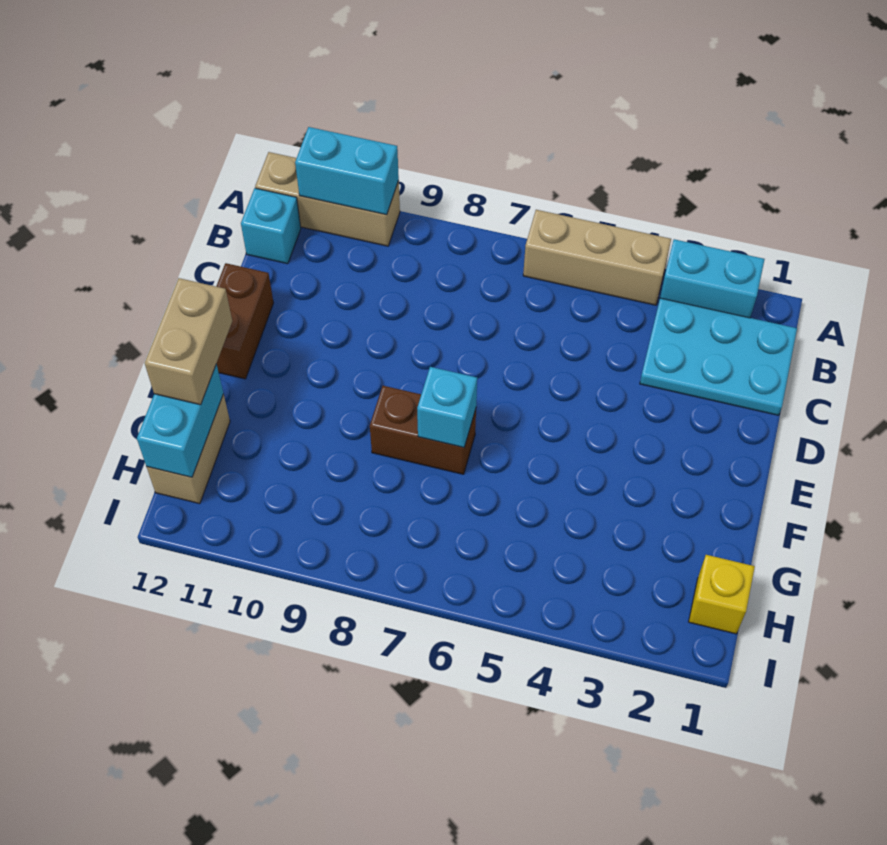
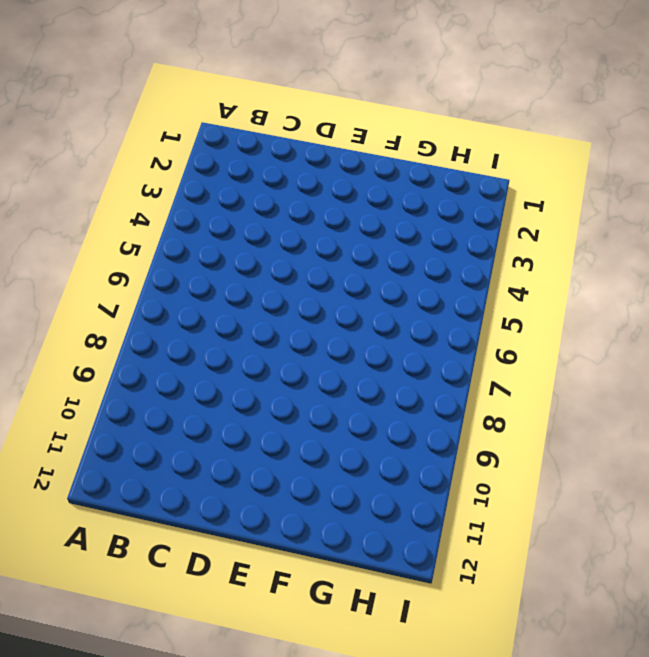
none -> cyan brick A2:A3 level 1
none -> tan brick A4:A6 level 1
none -> tan brick A10:A12 level 1

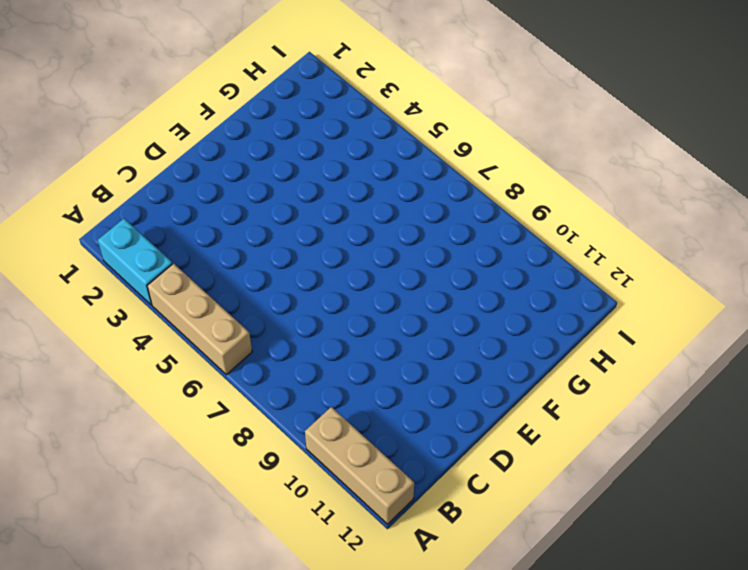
none -> cyan plate B1:C3 level 1
none -> cyan brick B12 level 1
none -> brown brick D12:E12 level 1

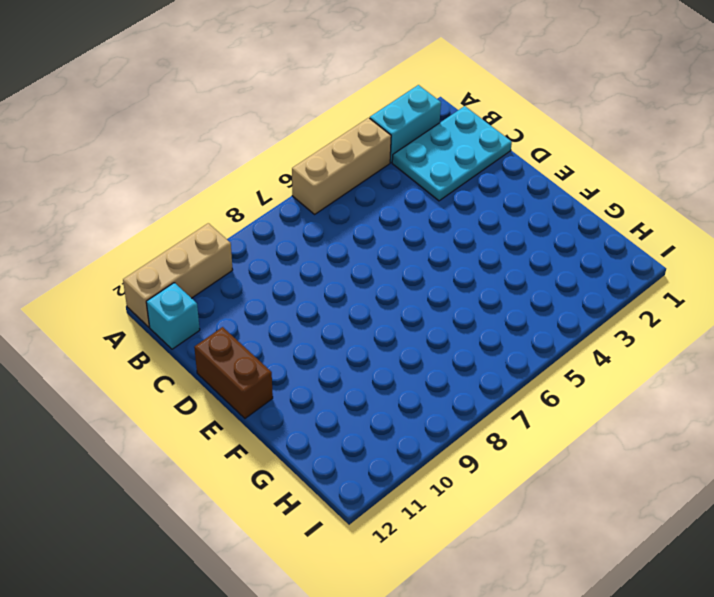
none -> brown brick F7:F8 level 1
none -> tan brick G12:H12 level 1
none -> yellow brick H1 level 1

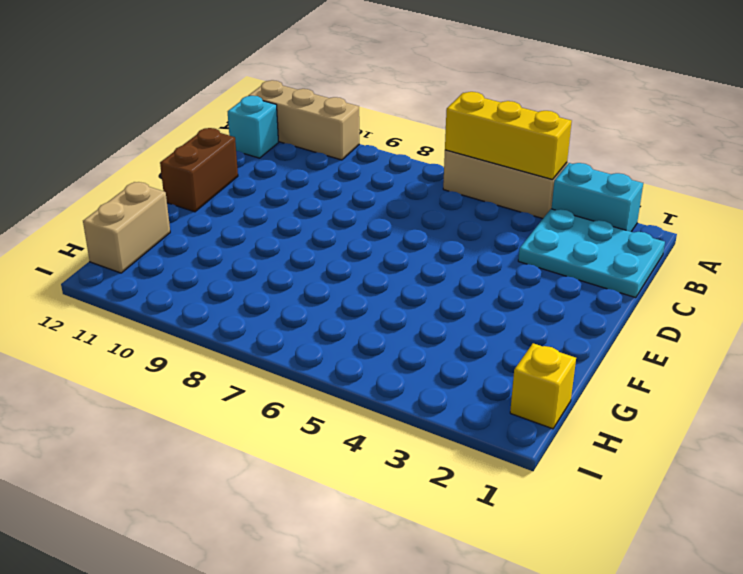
yellow brick A4:A6 level 2 -> none
none -> brown brick F7:F8 level 1
none -> cyan brick A10:A11 level 2
none -> cyan brick F7 level 2

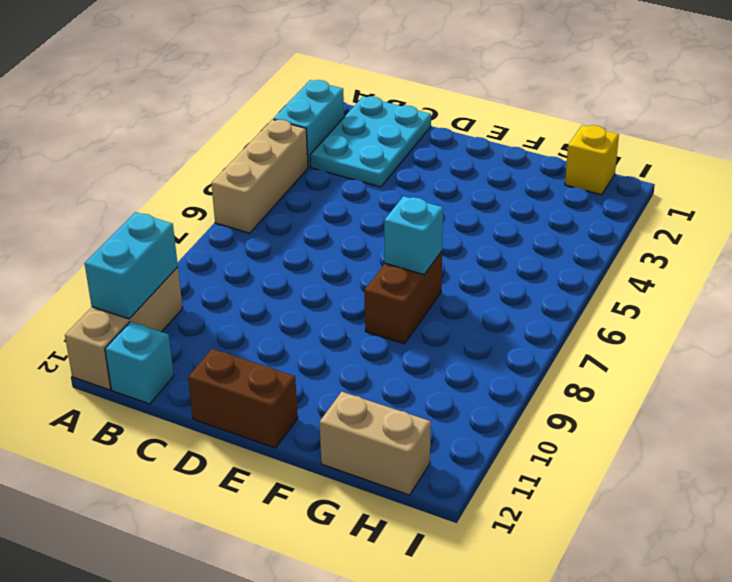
none -> cyan brick G12:H12 level 2
none -> tan brick F12:G12 level 3

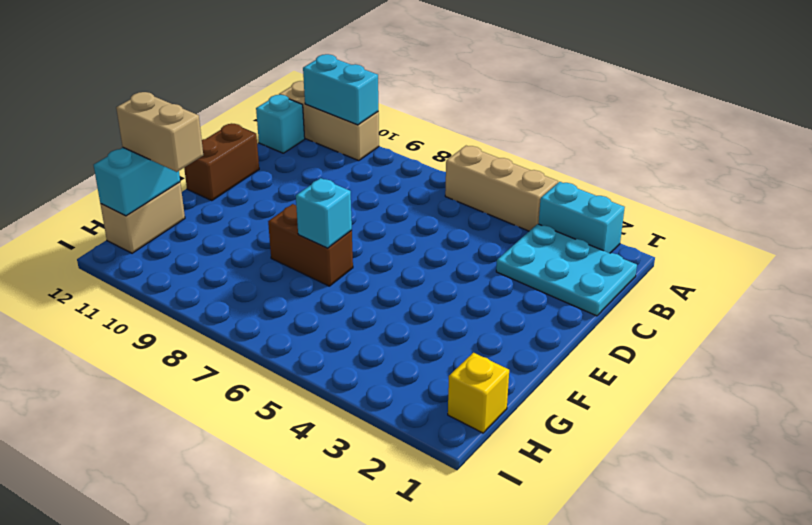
tan brick G11:G12 level 3 -> tan brick F12:G12 level 3

